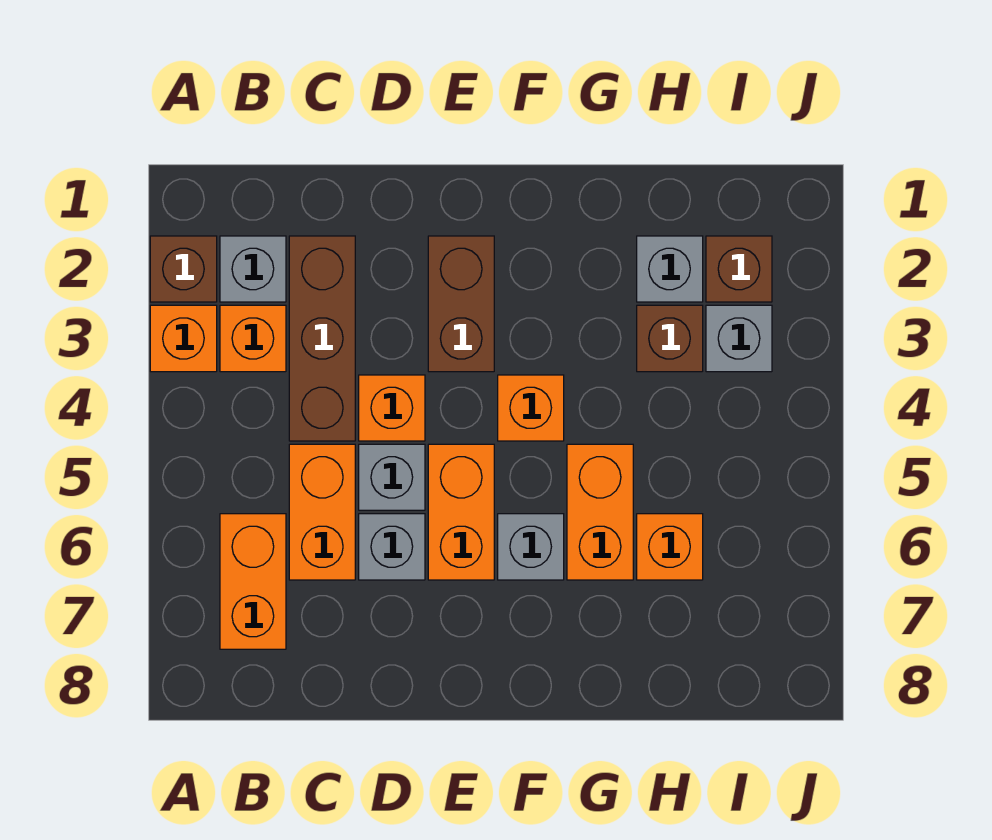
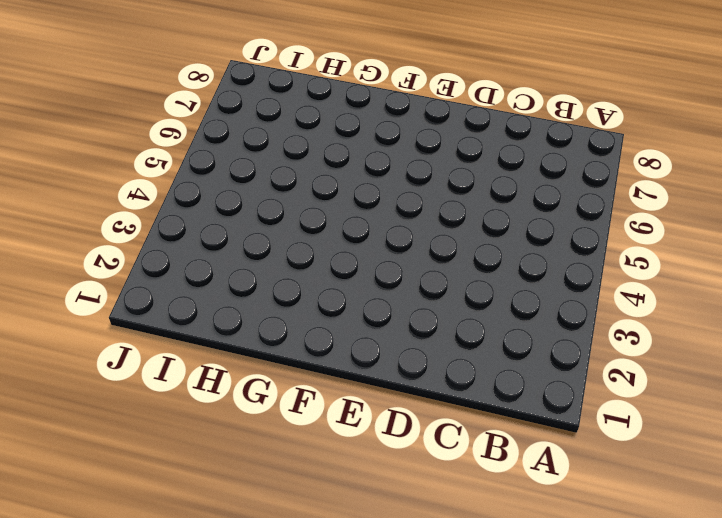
none -> brown brick A2 level 1
none -> orange brick A3 level 1
none -> grey brick B2 level 1

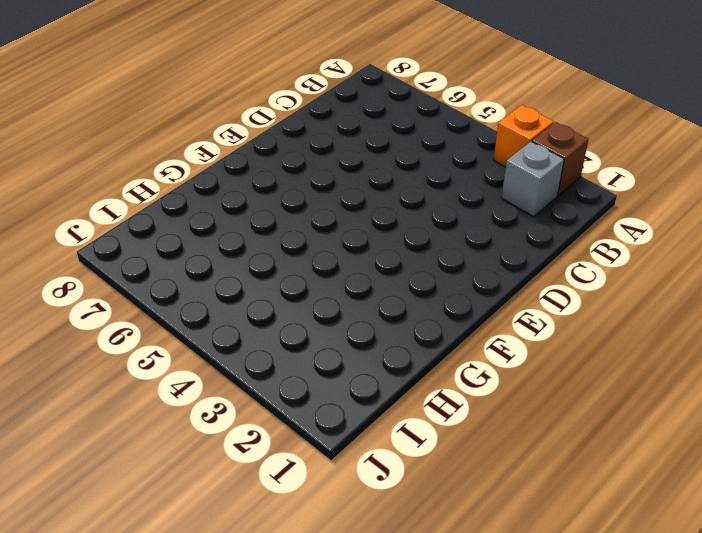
none -> orange brick B3 level 1
none -> orange brick B6:B7 level 1
none -> brown brick C2:C4 level 1

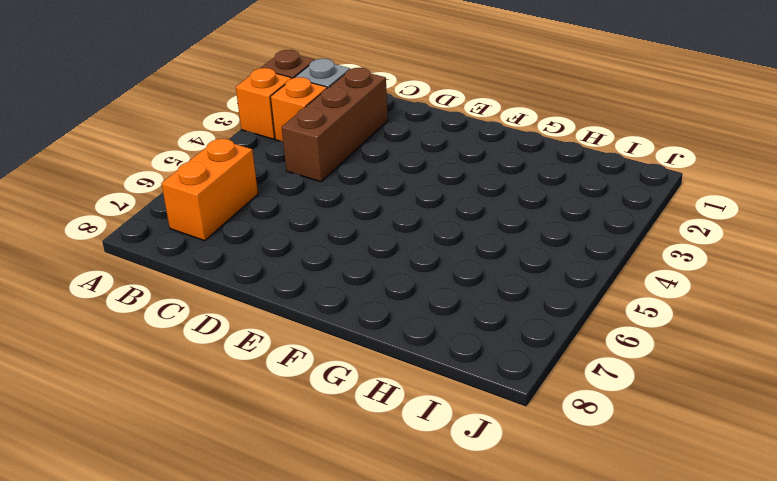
none -> orange brick C5:C6 level 1
none -> orange brick D4 level 1
none -> grey brick D5 level 1

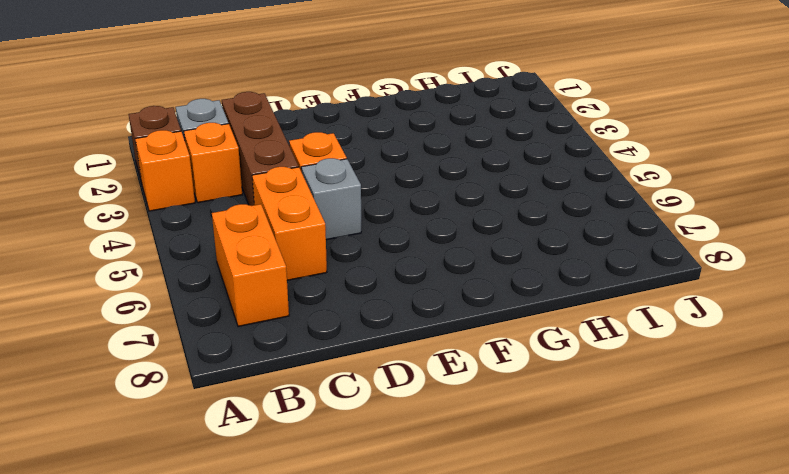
none -> grey brick D6 level 1
none -> brown brick E2:E3 level 1
none -> orange brick E5:E6 level 1

